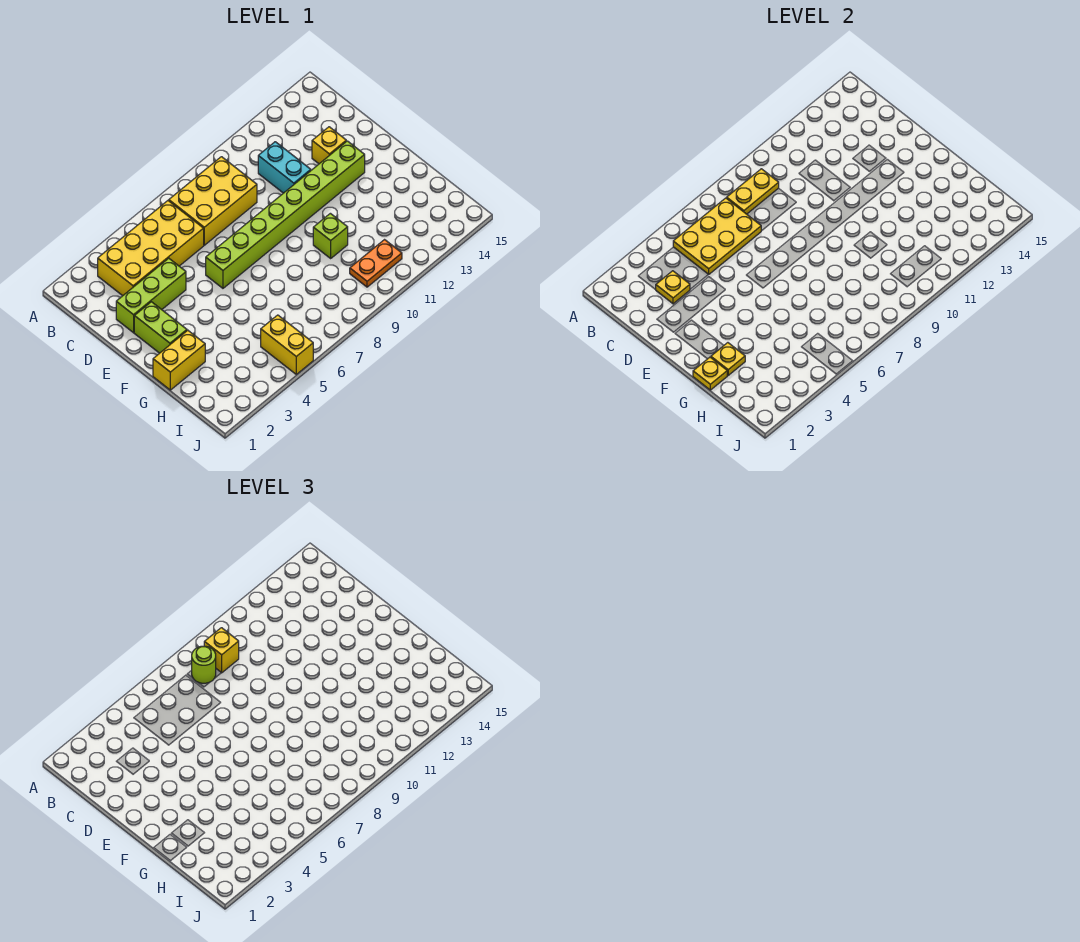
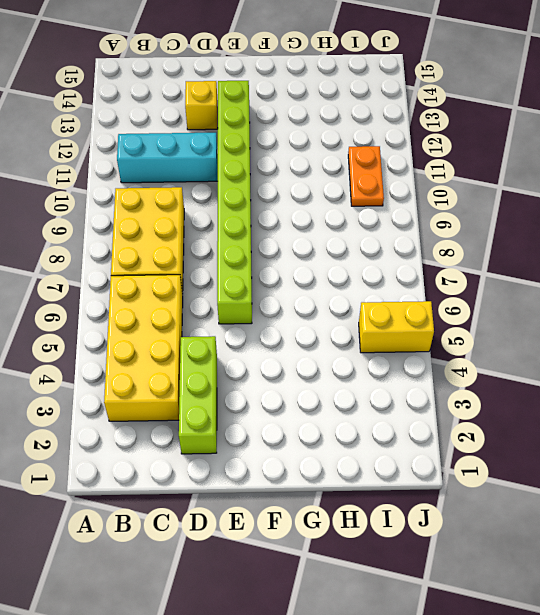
cyan brick B11:D11 level 1 -> cyan brick C11:D11 level 1
none -> lime brick E2:F2 level 1
none -> yellow brick G1:G2 level 1
none -> lime brick G10 level 1

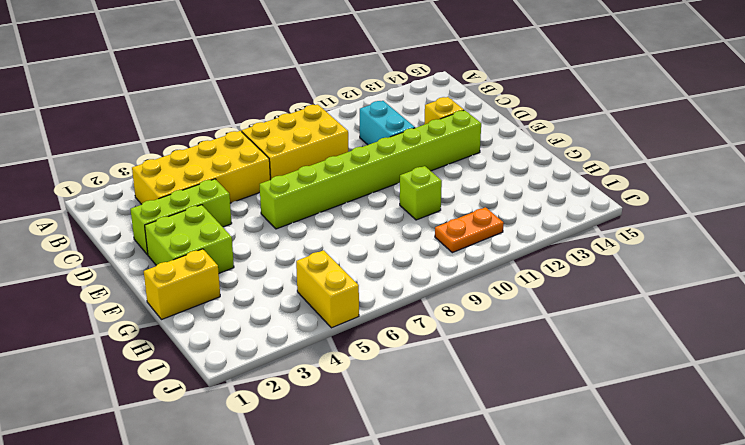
lime brick E2:F3 level 1 -> lime brick E2:F2 level 1
none -> yellow plate B5:C7 level 2
none -> yellow plate B8:B9 level 2
none -> yellow plate C3 level 2

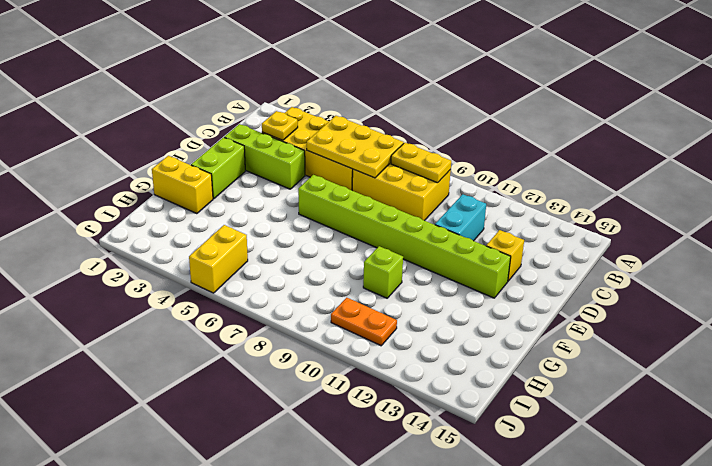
none -> yellow plate G1 level 2
none -> yellow plate G2 level 2
none -> lime round brick B8 level 3

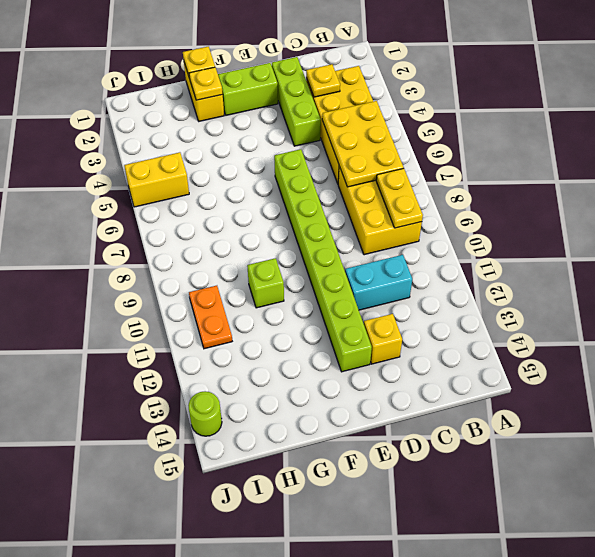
lime round brick J14 level 1 -> lime round brick B8 level 3
none -> yellow brick B9 level 3

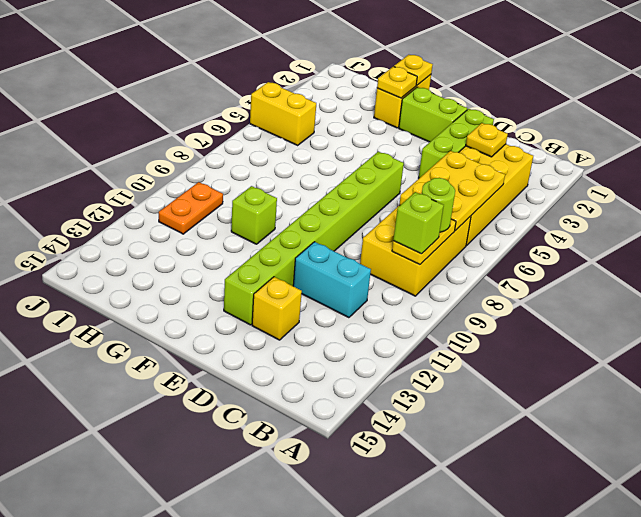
lime brick B9 level 3 -> yellow brick B9 level 3

